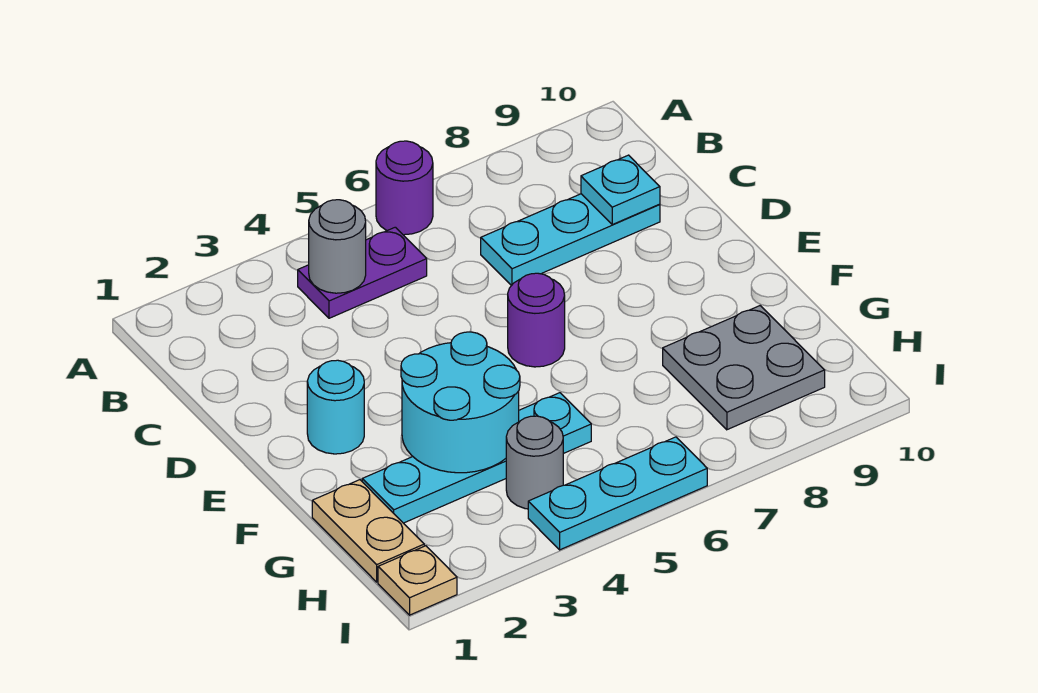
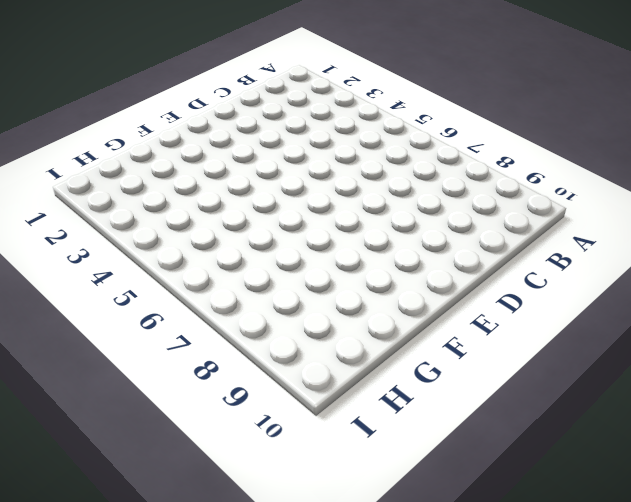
none -> purple round brick A6 level 1
none -> purple plate B4:B5 level 1
none -> cyan plate C7:C9 level 1

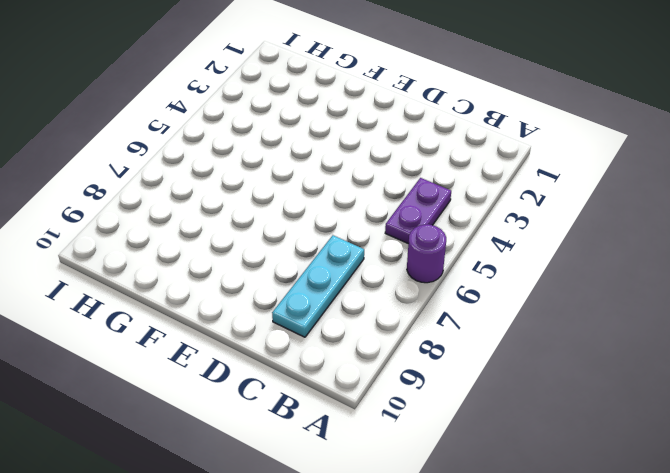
none -> cyan round brick E2 level 1
none -> purple round brick E6 level 1
none -> tan plate G1:H1 level 1

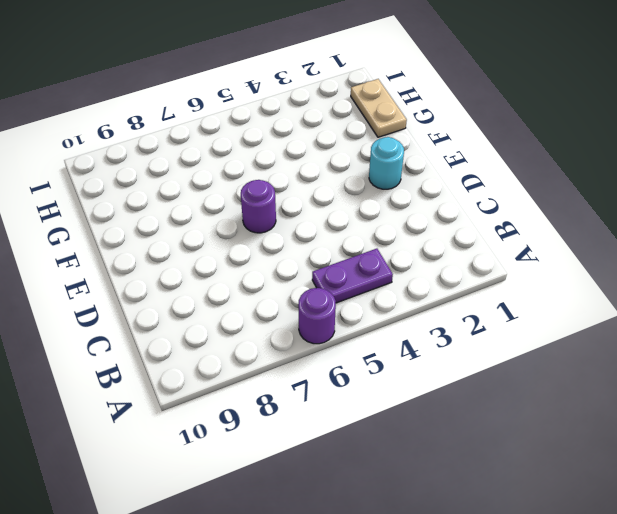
none -> cyan plate C7:C9 level 1
none -> cyan plate G2:G5 level 1
none -> grey plate G8:H9 level 1

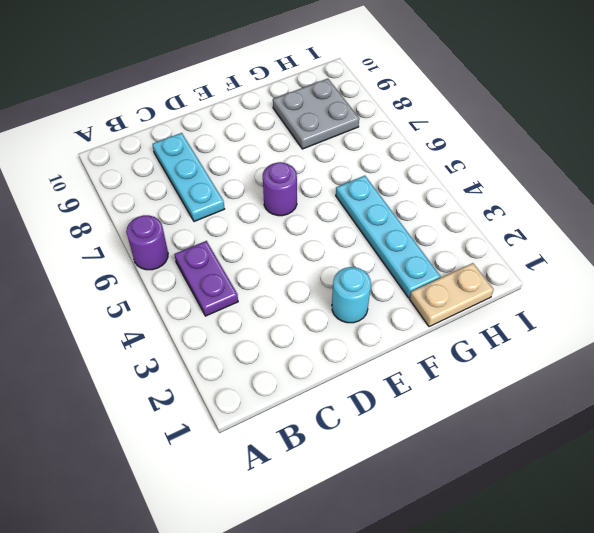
none -> grey round brick H4 level 1
none -> tan plate I1 level 1
none -> cyan plate I4:I6 level 1

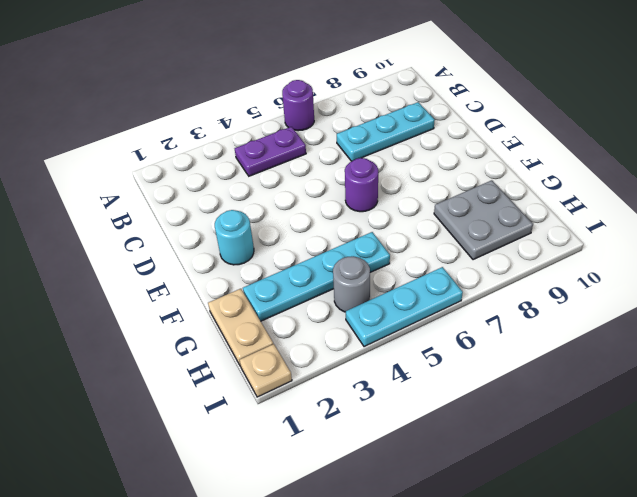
none -> grey round brick B4 level 2
none -> cyan plate C9 level 2
none -> cyan round brick F3:G4 level 2

